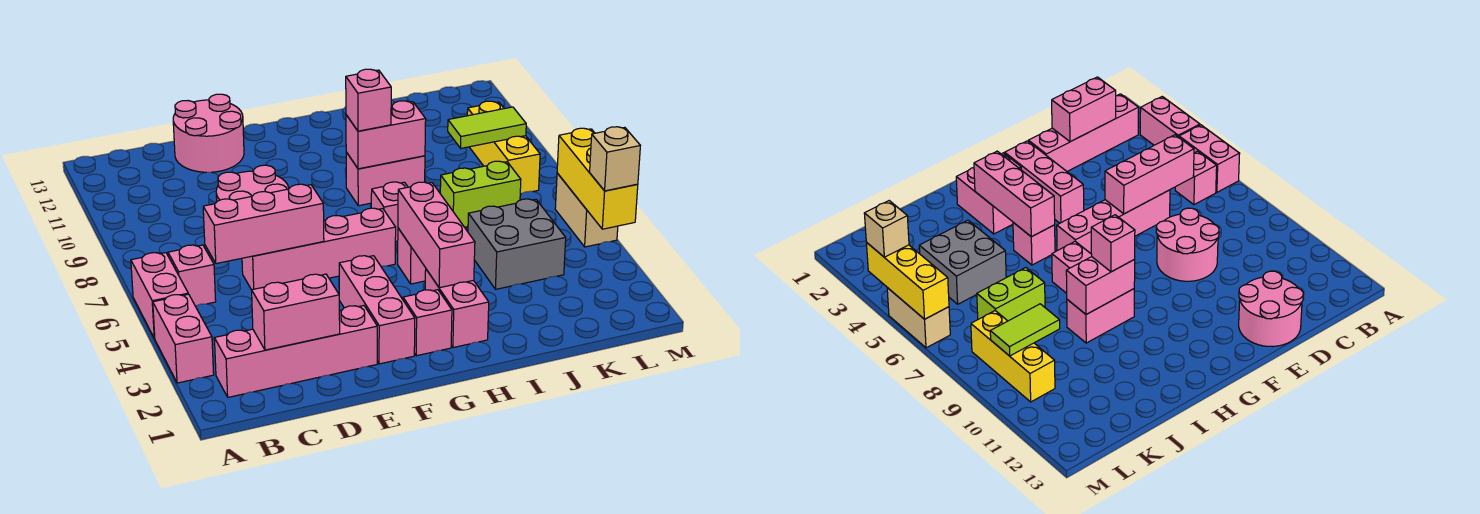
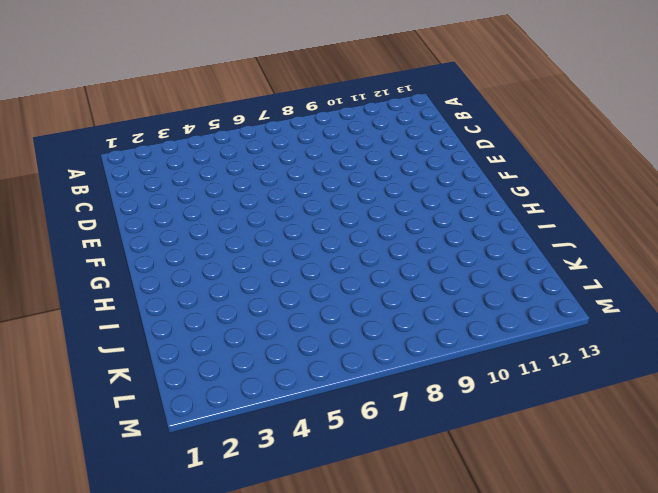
none -> pink brick A3:A4 level 1
none -> pink brick A5:A6 level 1
none -> pink brick B2:E2 level 1

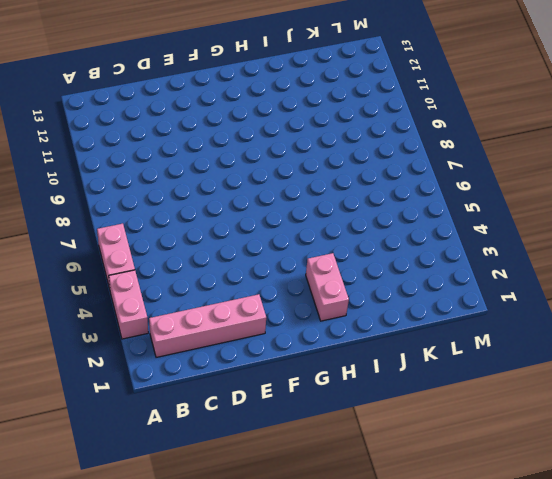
none -> pink brick B6 level 1
none -> pink brick D6:G6 level 1
none -> pink round brick D8:E9 level 1

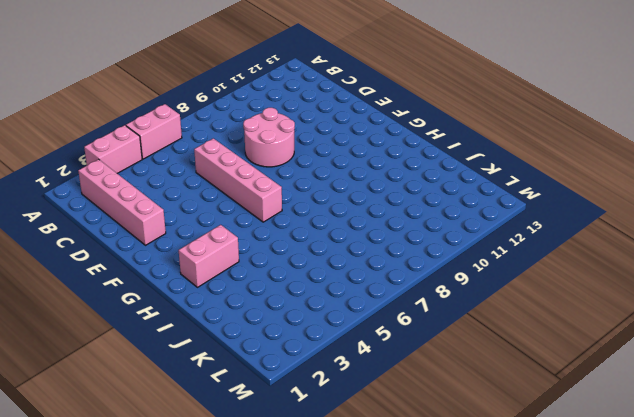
none -> pink brick B6 level 1
none -> pink round brick D12:E13 level 1
none -> pink brick F2:F4 level 1

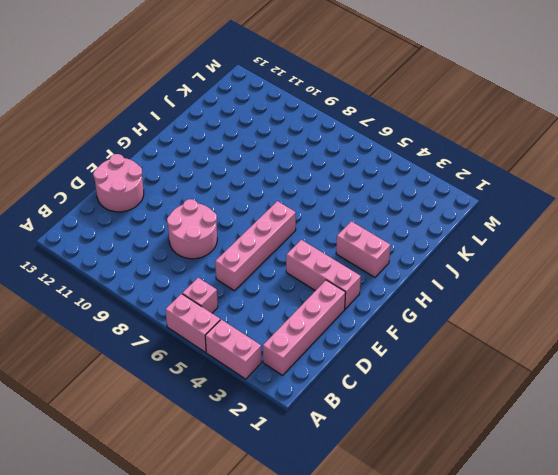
none -> pink brick G2 level 1
none -> pink brick H5 level 1
none -> pink brick H7 level 1

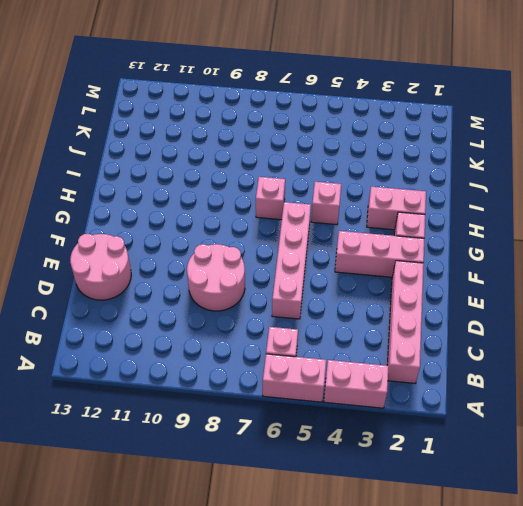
none -> pink brick H9:I9 level 1
none -> grey brick J4:K5 level 1
none -> lime brick J7:K7 level 1

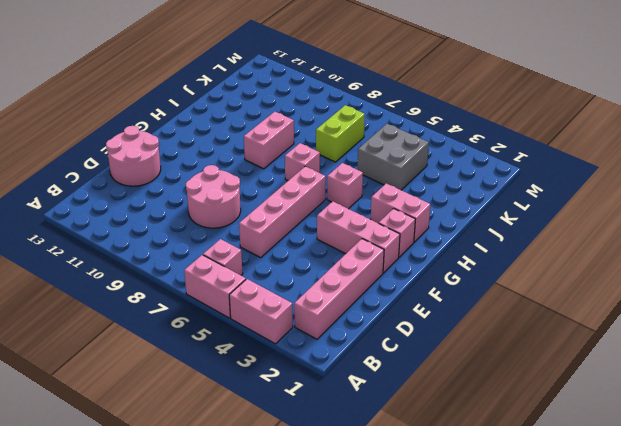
none -> yellow brick L8:L10 level 1
none -> tan brick M5:M6 level 1
none -> pink brick C2:D2 level 2

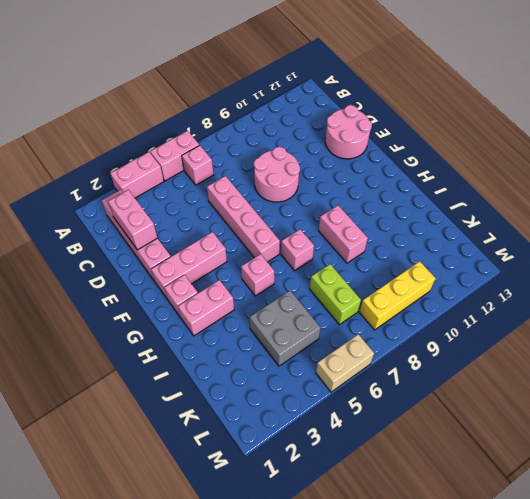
none -> pink brick C6:E6 level 2
none -> pink brick H3:H5 level 2
none -> pink brick H9:I9 level 2

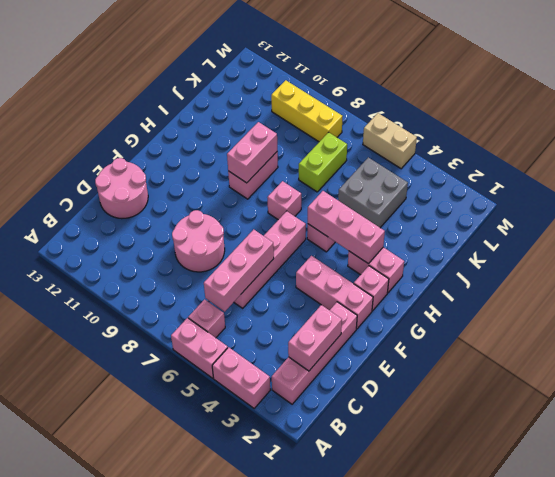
none -> lime tile K9:L9 level 2
none -> yellow brick M4:M6 level 2
none -> pink brick H9 level 3

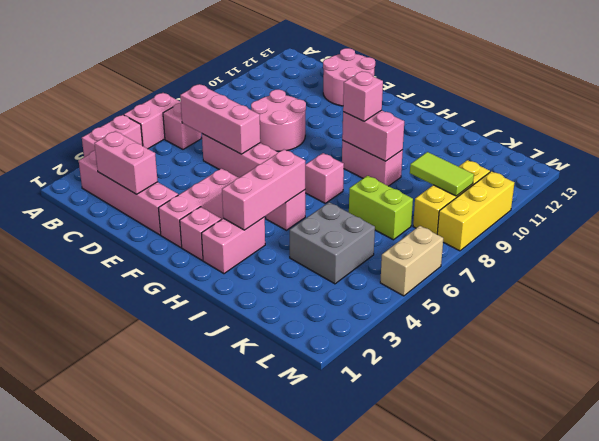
yellow brick M8:M10 level 1 -> yellow brick M4:M6 level 2
none -> tan brick M4 level 3

